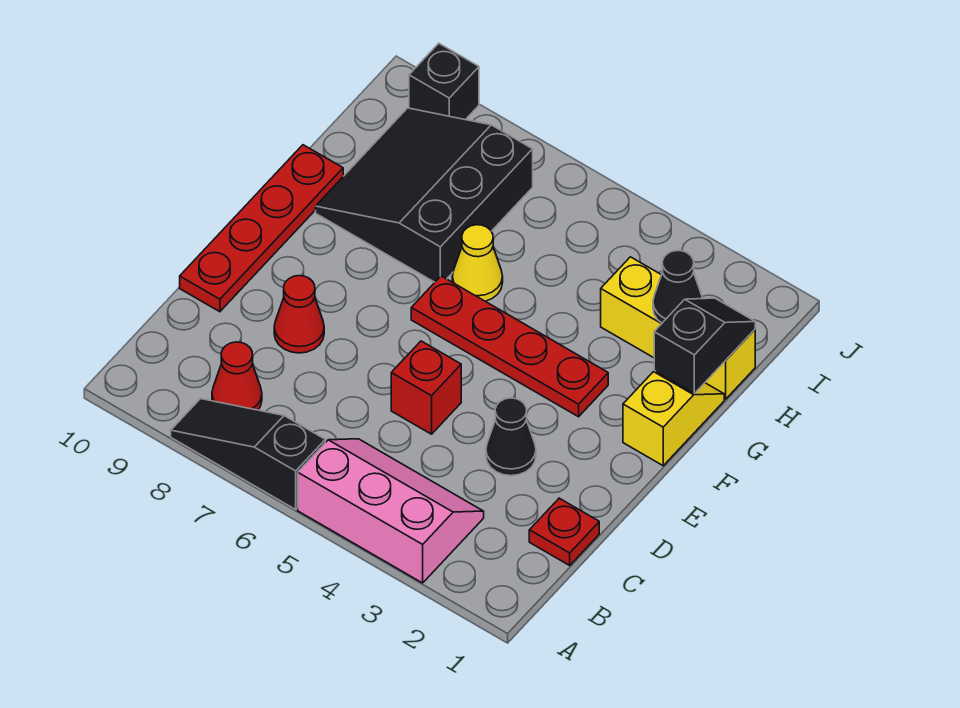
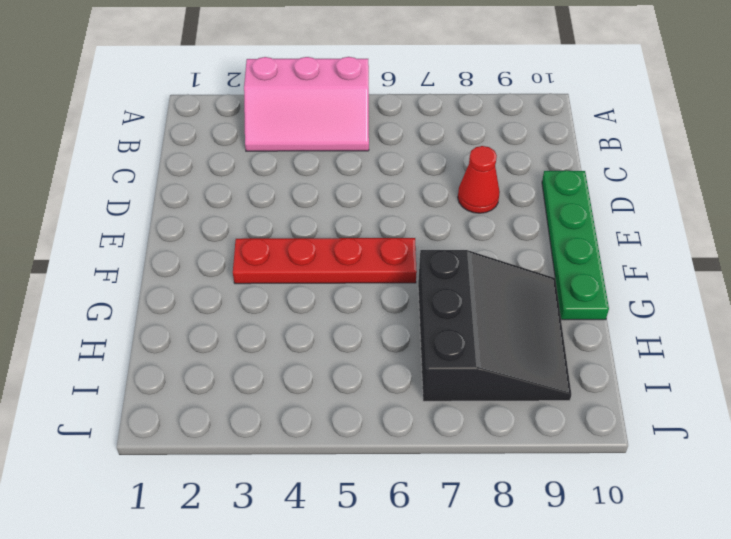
green plate D10:G10 level 1 -> red plate D10:G10 level 1
none -> black slope A6:A8 level 1 top 6
none -> red cone B8 level 1
none -> red plate C1 level 1

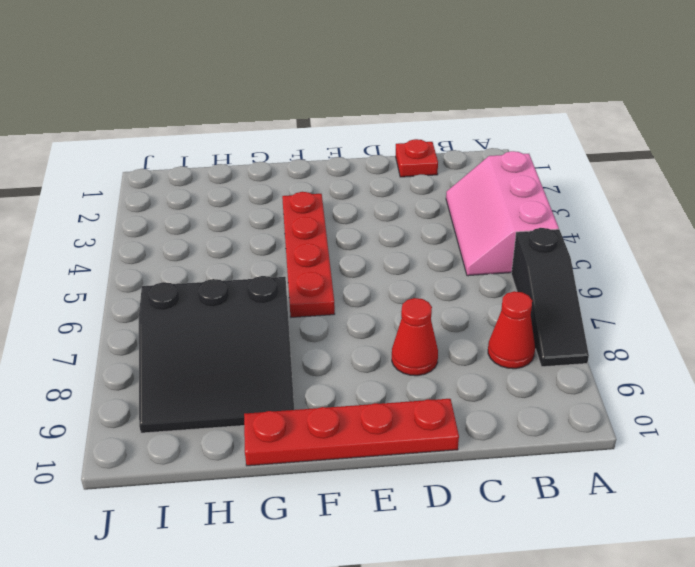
none -> black cone D3 level 1
none -> red brick D5 level 1
none -> yellow slope F1:G1 level 1 top F

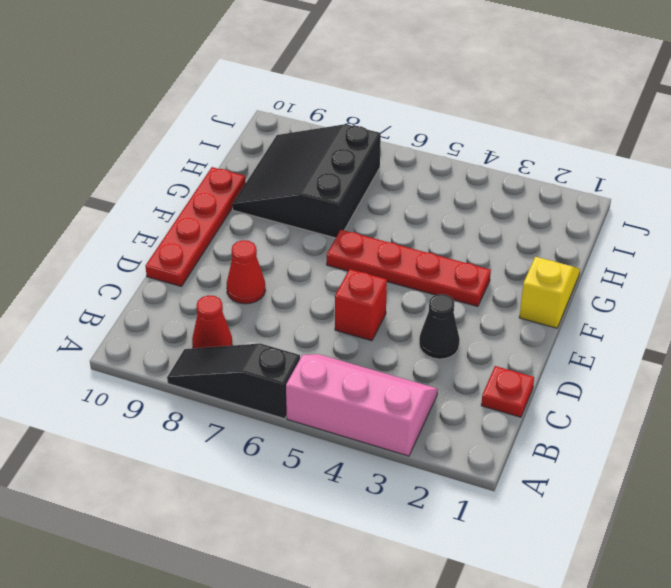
none -> yellow cone G6 level 1
none -> yellow brick H1:H3 level 1
none -> black brick J9 level 1

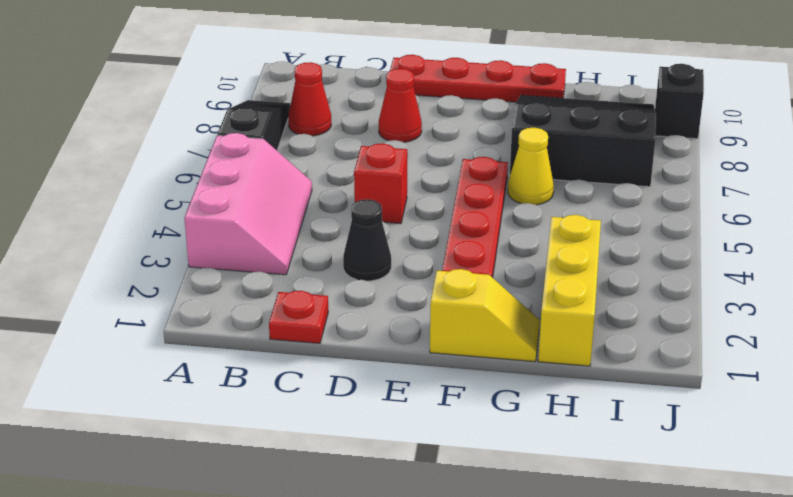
none -> black slope G1:H1 level 2 top G
none -> black cone H2 level 2

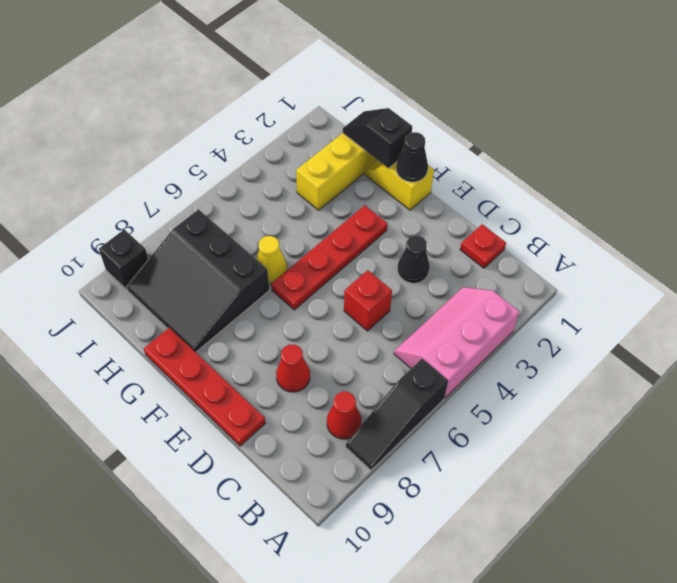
black cone F1 level 2 -> black cone H2 level 2

